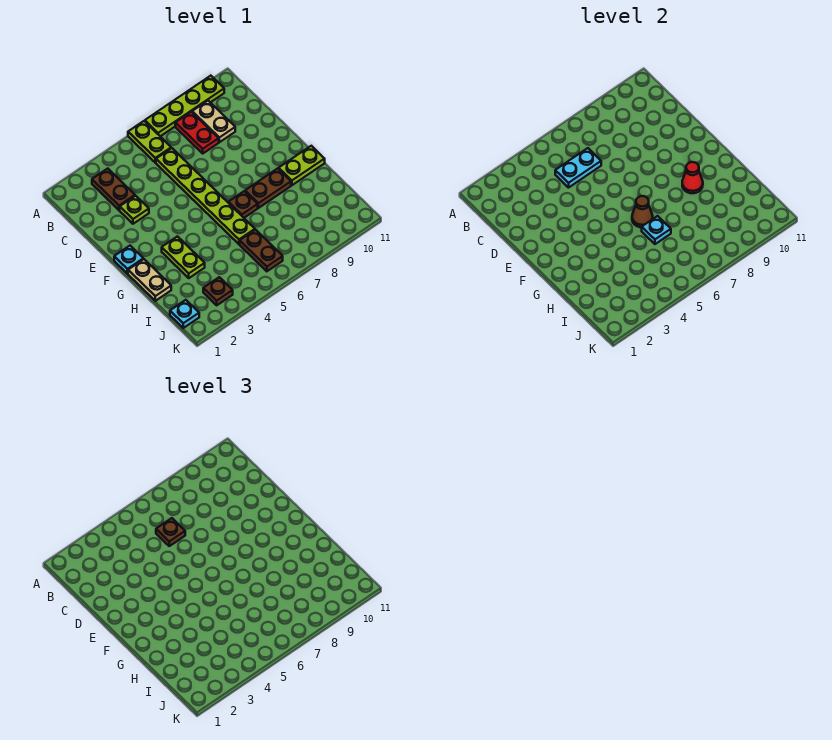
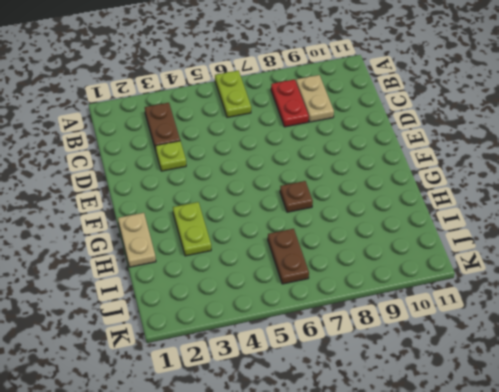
none -> lime plate A7:A10 level 1
none -> lime plate C6:H6 level 1
none -> cyan plate F1 level 1

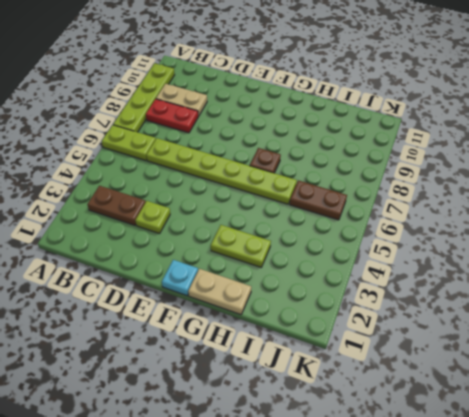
none -> brown plate G8:G9 level 1
none -> lime plate G10:G11 level 1
none -> cyan plate J1 level 1

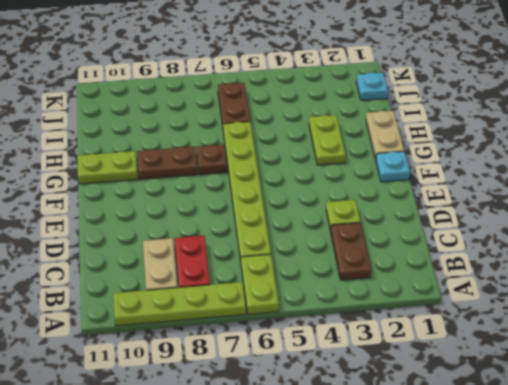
none -> brown plate J3 level 1
none -> cyan plate C5:C6 level 2
none -> brown cone G6 level 2

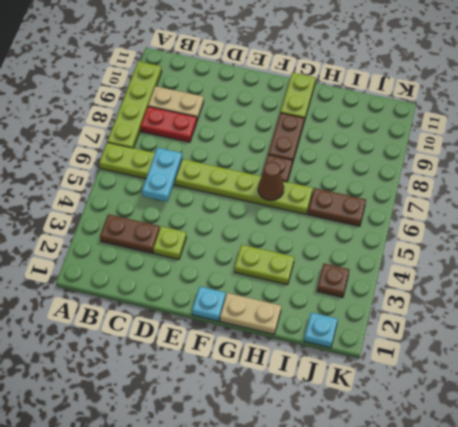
none -> red cone G9 level 2
none -> cyan plate H6 level 2
none -> brown plate C6 level 3

